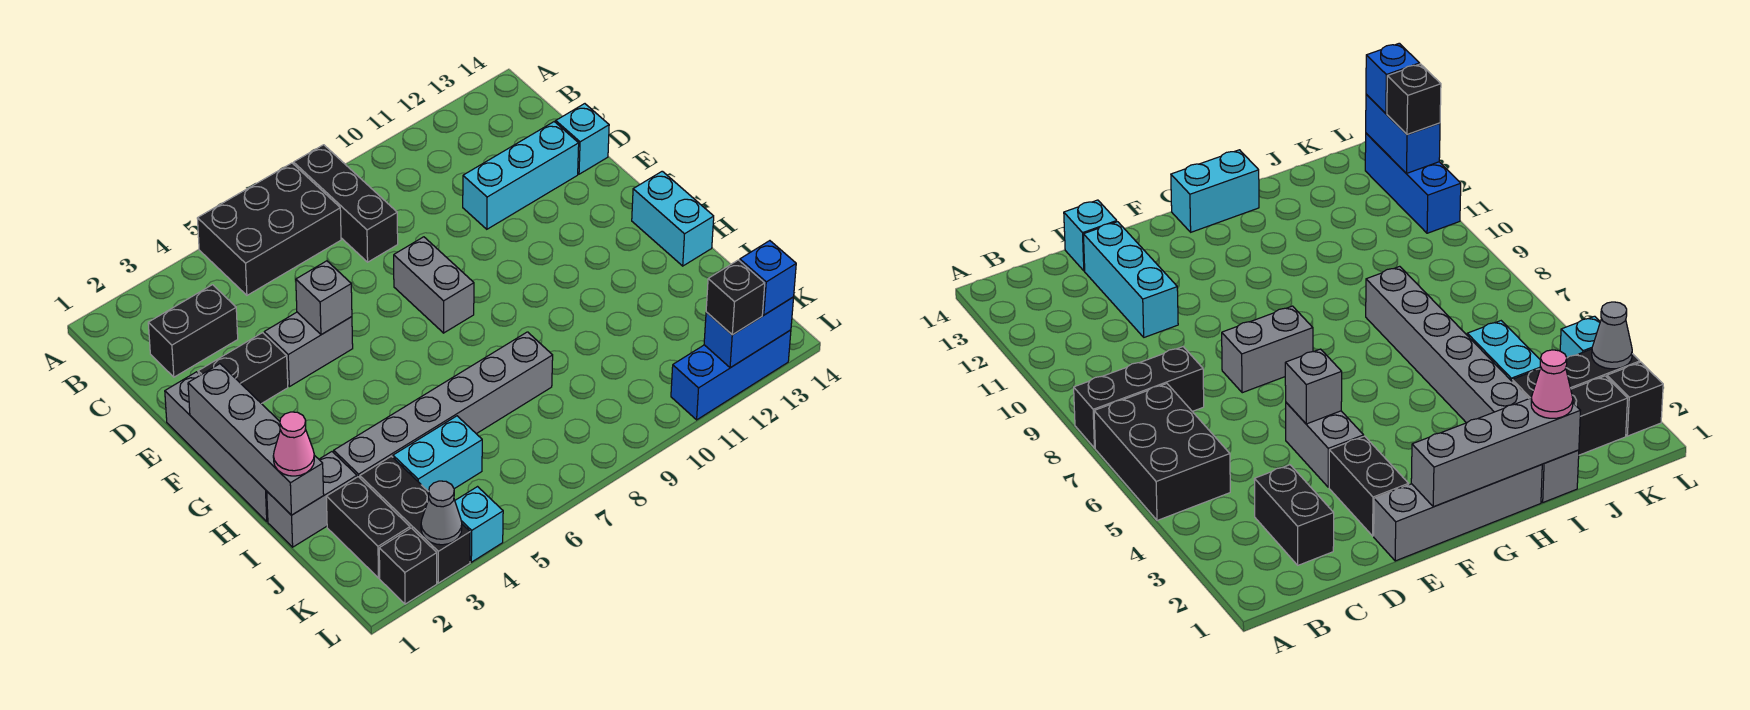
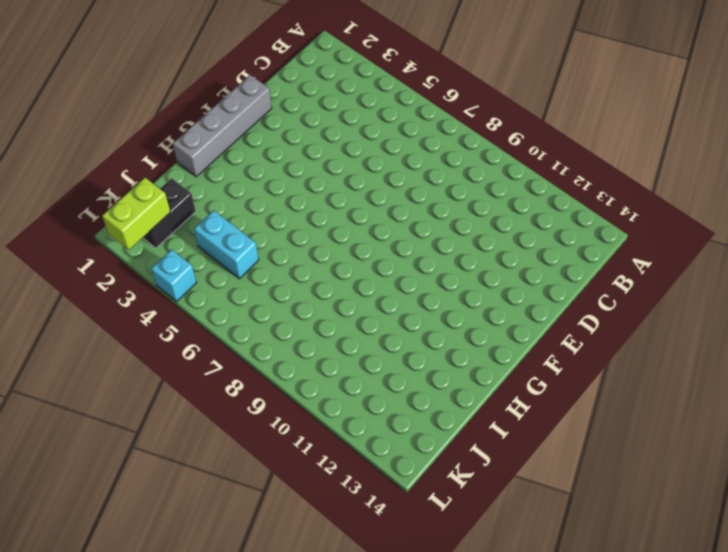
lime brick K2:L2 level 2 -> none
none -> black brick A5:B7 level 1
none -> black brick A8:C8 level 1
none -> black brick C2:C3 level 1

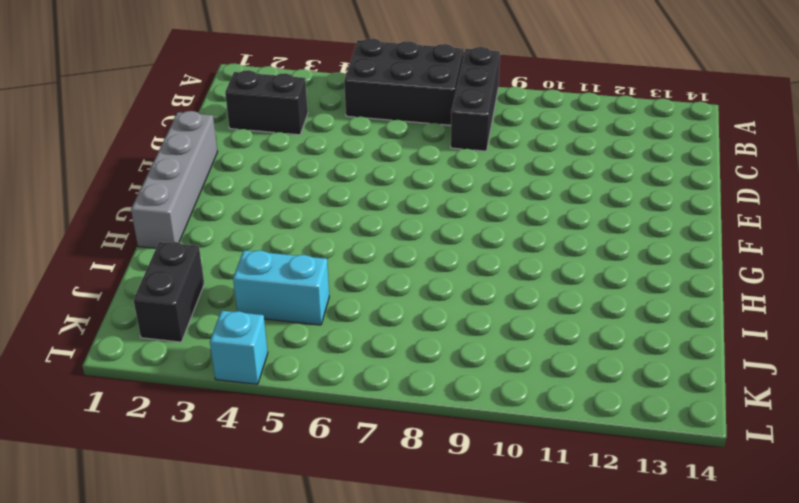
none -> cyan brick D11:D13 level 1
none -> cyan brick D14 level 1
none -> black brick E2:E3 level 1

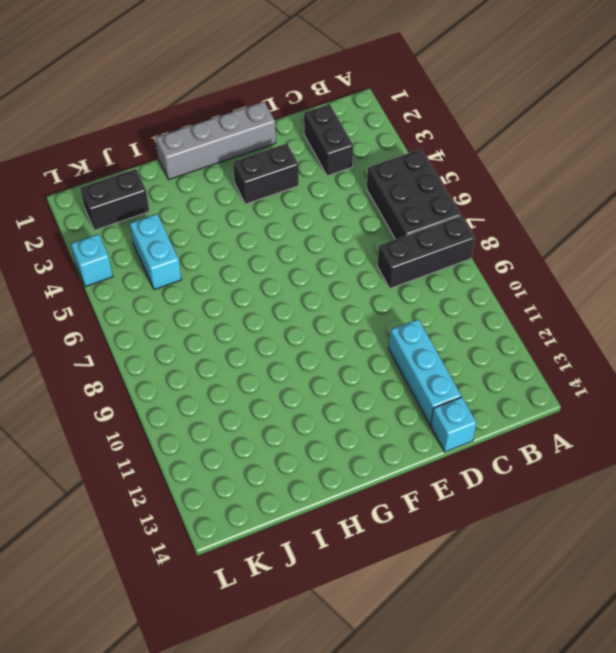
black brick E3:F3 level 1 -> black brick E2:E3 level 1
none -> grey brick E4:E5 level 1
none -> grey brick E8:F8 level 1
none -> cyan brick G14:H14 level 1

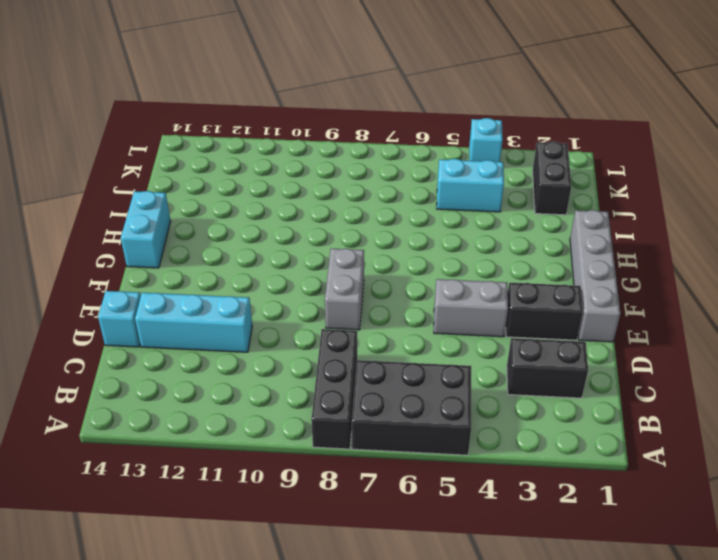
none -> grey brick I1:I2 level 1
none -> grey brick I3:I8 level 1
none -> black brick J3:L3 level 1

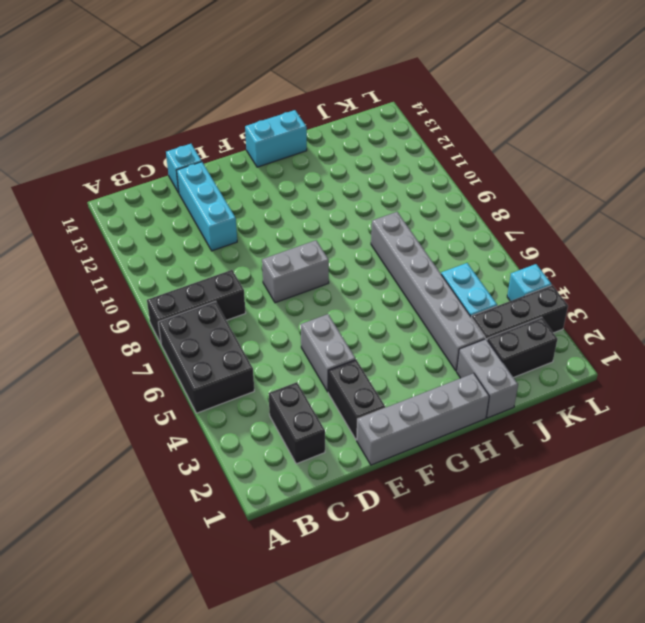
none -> black brick L2 level 1
none -> blue brick L11:L13 level 1
none -> grey brick E5 level 2

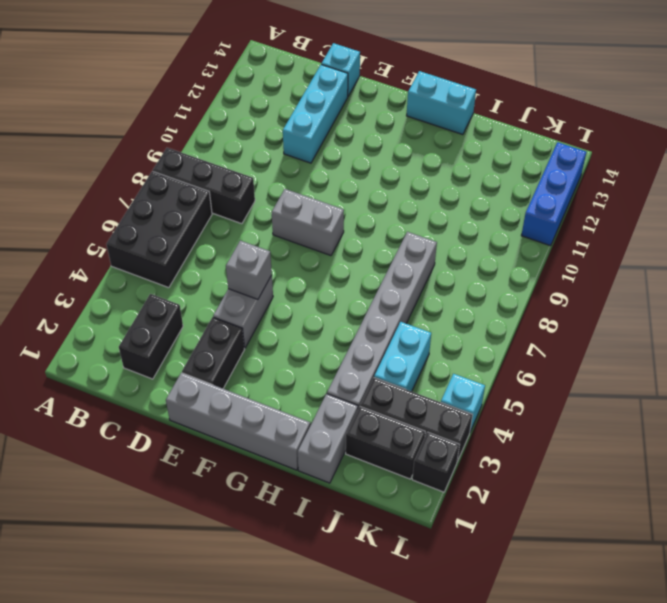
none -> grey brick F1:I1 level 2
none -> grey cone L3 level 2
none -> blue brick L12:L13 level 2

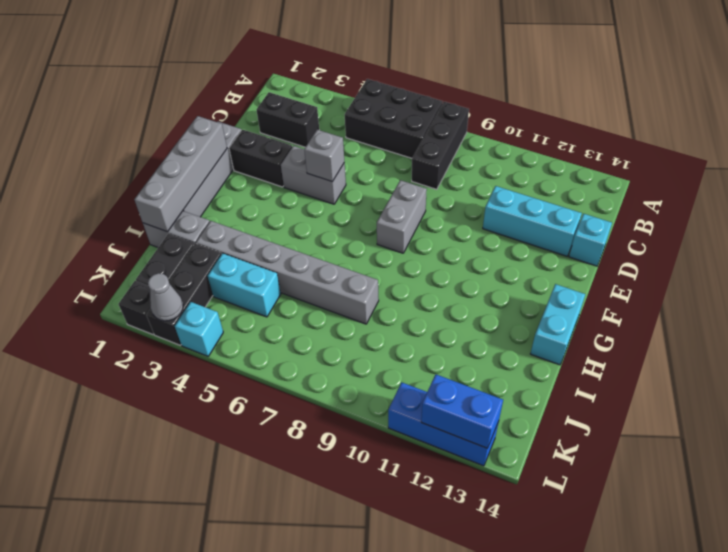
none -> pink cone I1 level 3
none -> black brick L12 level 3
none -> blue brick L13 level 3

